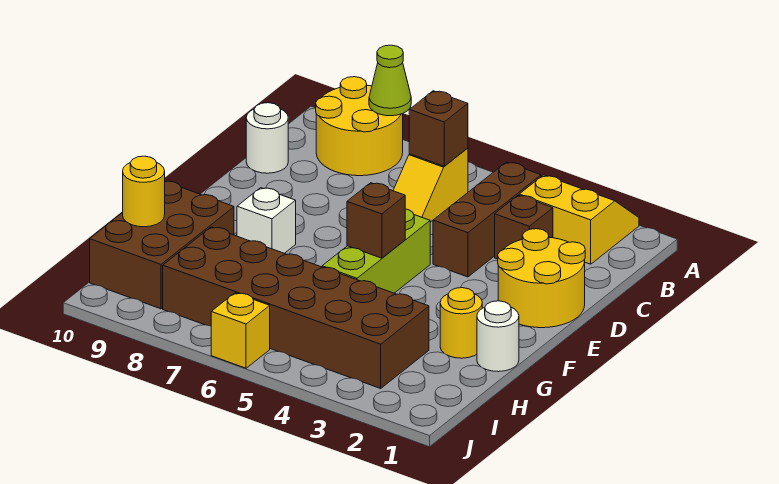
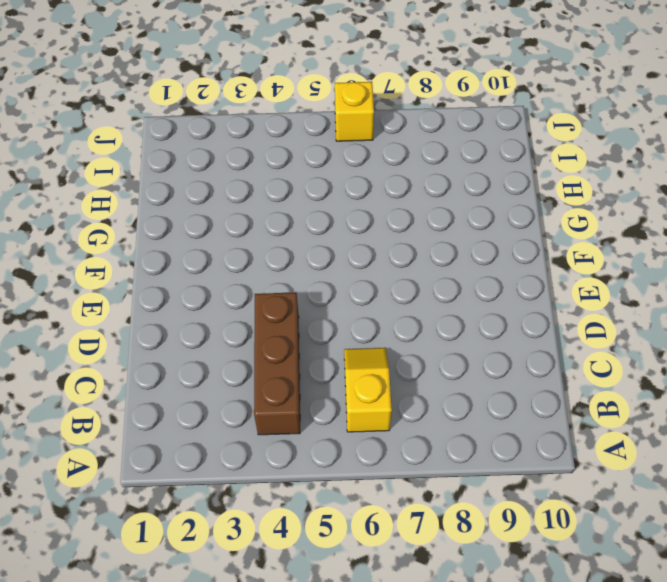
none -> yellow slope A2:B3 level 1 top B
none -> yellow round brick A8:B9 level 1
none -> brown brick C3 level 1

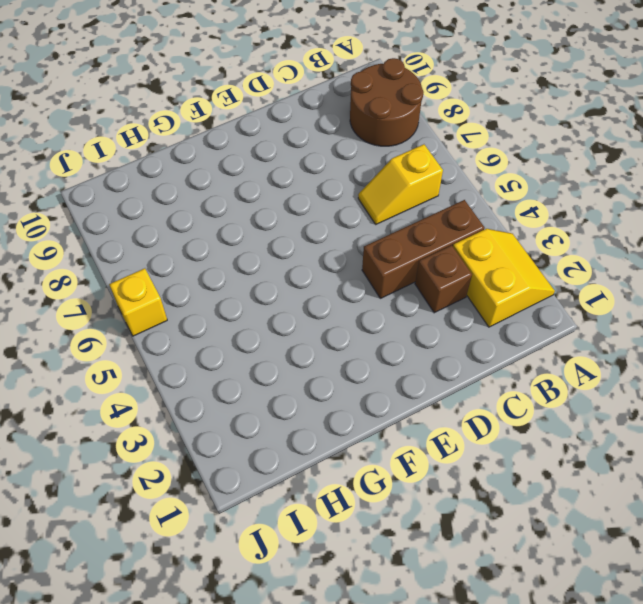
brown round brick A8:B9 level 1 -> yellow round brick A8:B9 level 1
none -> white round brick C10 level 1
none -> yellow round brick D1:E2 level 1
none -> lime brick E5:G5 level 1

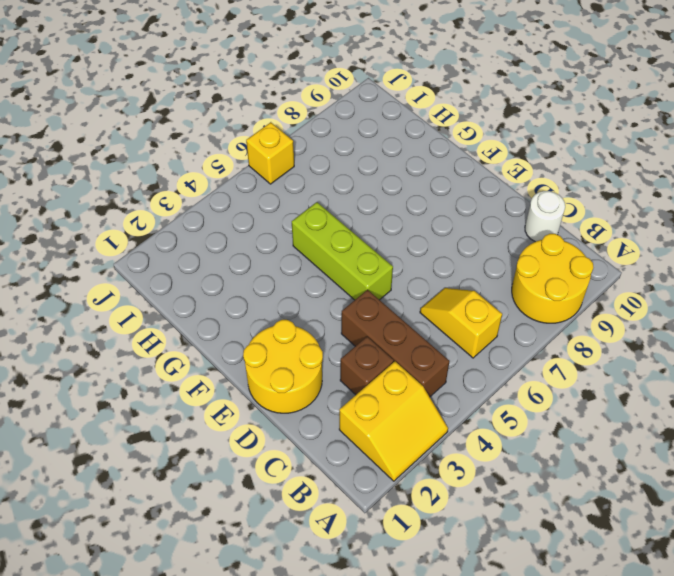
none -> white brick F8 level 1
none -> white round brick G1 level 1
none -> yellow round brick G2 level 1

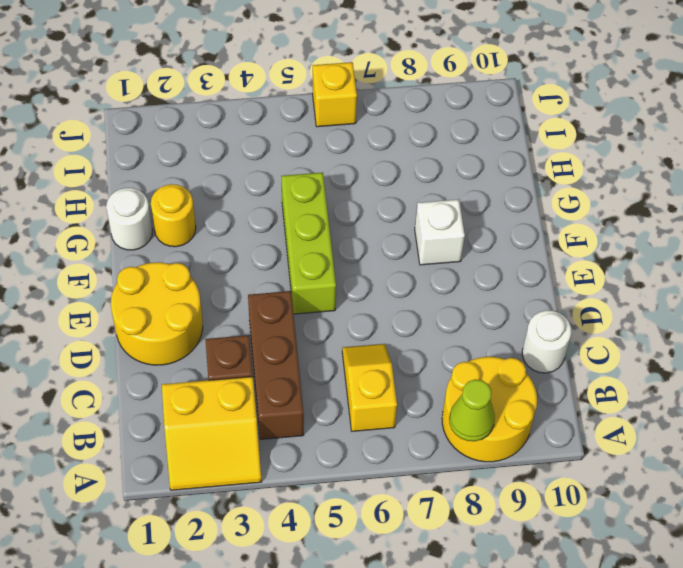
none -> brown brick G9:I10 level 1
none -> brown brick H3:I8 level 1
none -> brown brick B6 level 2

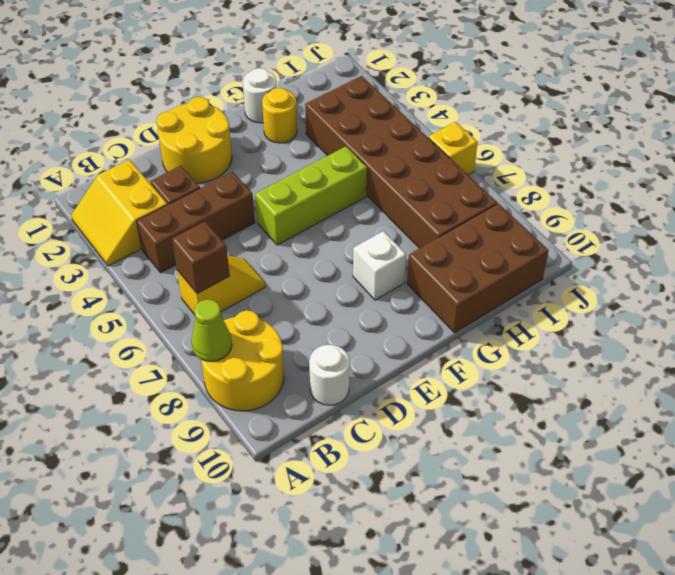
none -> brown brick F5 level 2
none -> yellow round brick H10 level 2

